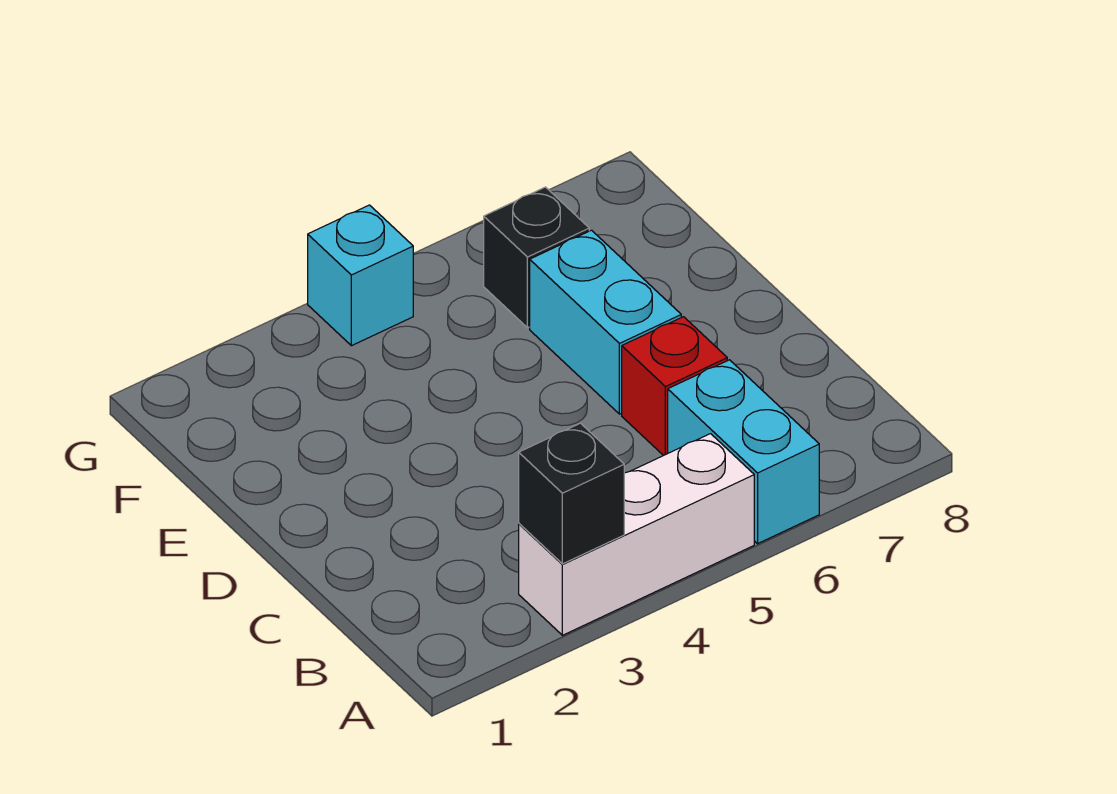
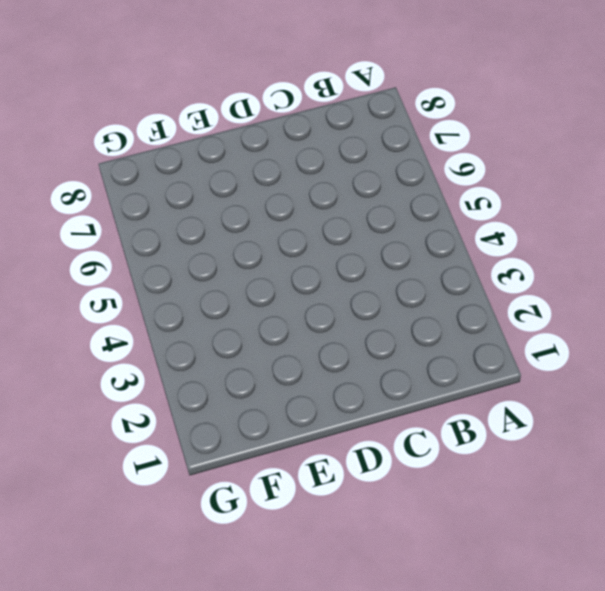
none -> white brick A3:A5 level 1
none -> cyan brick A6:B6 level 1

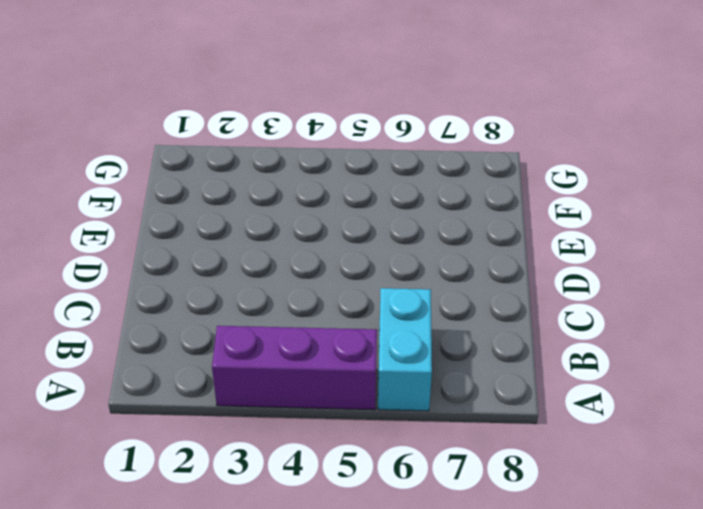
purple brick A3:A5 level 1 -> white brick A3:A5 level 1
none -> red brick C6 level 1
none -> cyan brick D6:E6 level 1

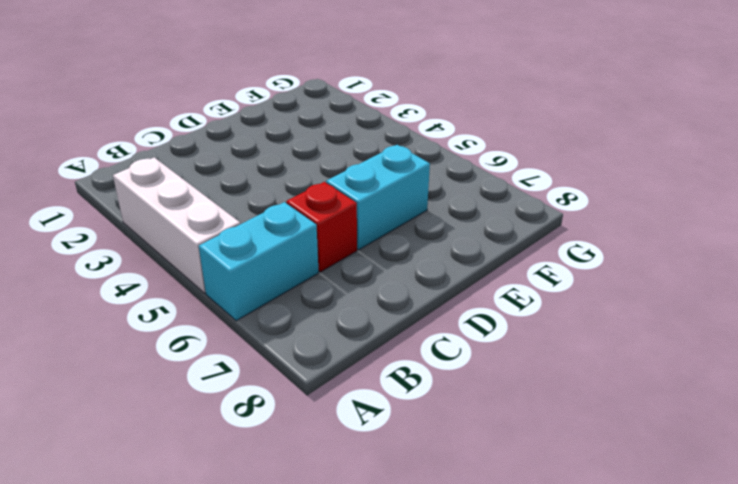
none -> black brick F6 level 1
none -> cyan brick G4 level 1

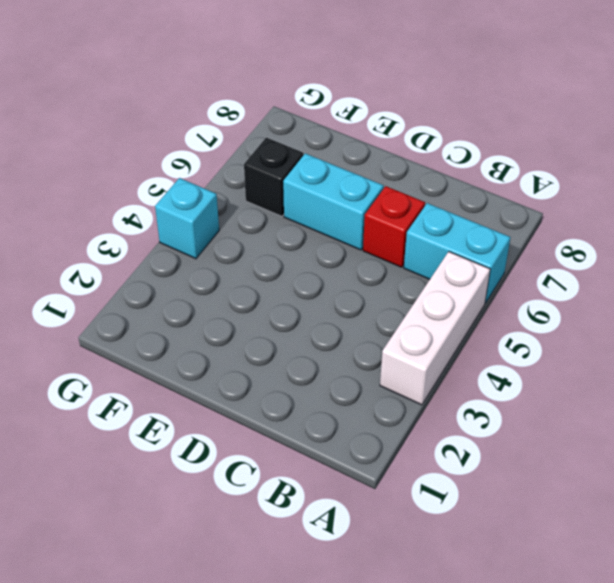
none -> black brick A3 level 2

